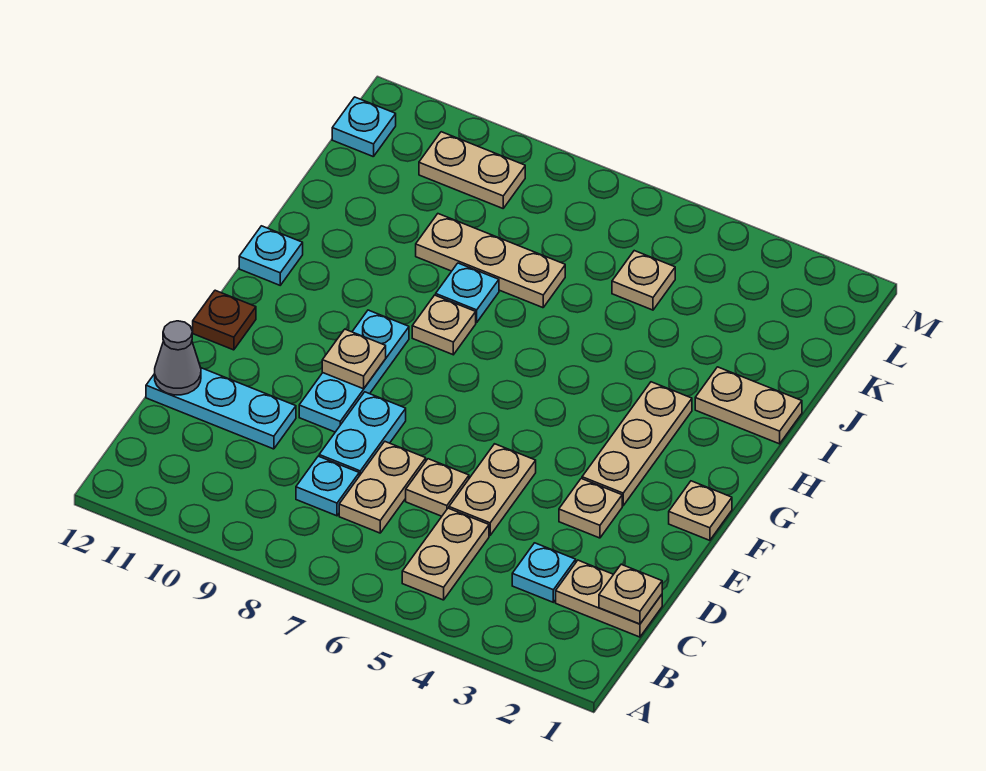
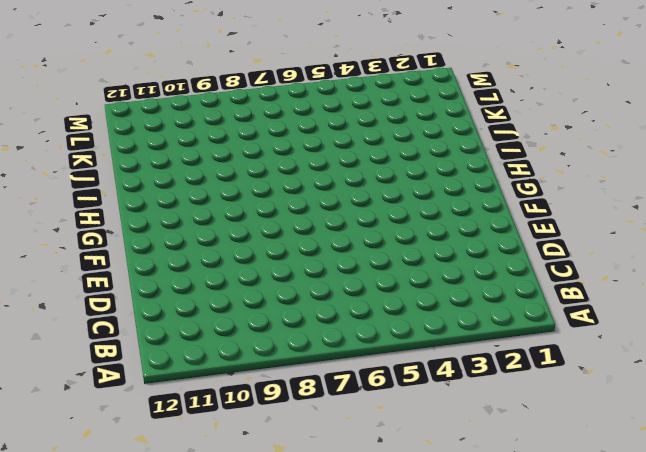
none -> tan plate B5:C5 level 1
none -> tan plate C1:C2 level 1
none -> cyan plate C3 level 1

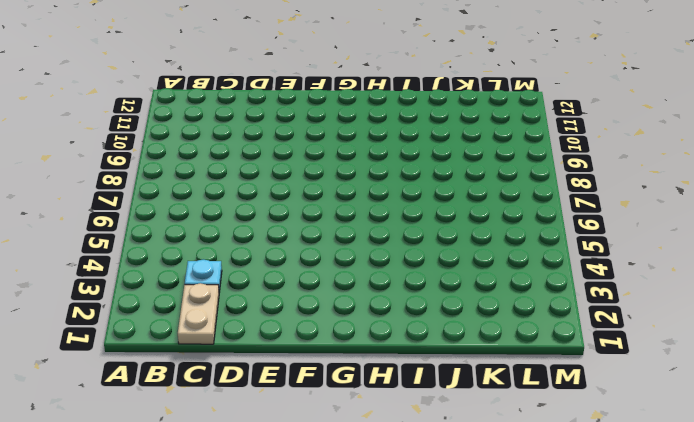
none -> tan plate B5:C5 level 1
none -> tan plate C7:D7 level 1
none -> cyan plate C8 level 1

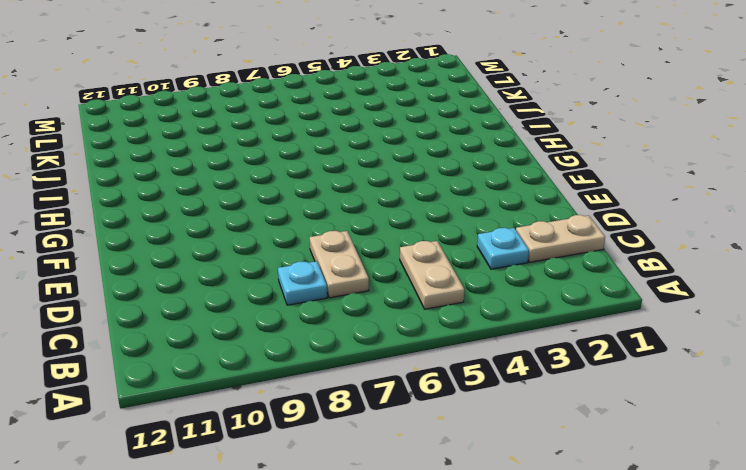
none -> tan plate D5:E5 level 1
none -> tan plate D6 level 1
none -> cyan plate D8:E8 level 1

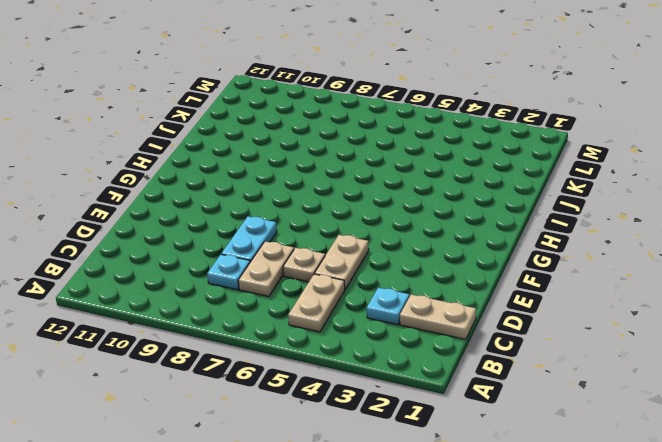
none -> cyan plate D10:D12 level 1
none -> tan plate E3 level 1
none -> cyan plate E9:G9 level 1

